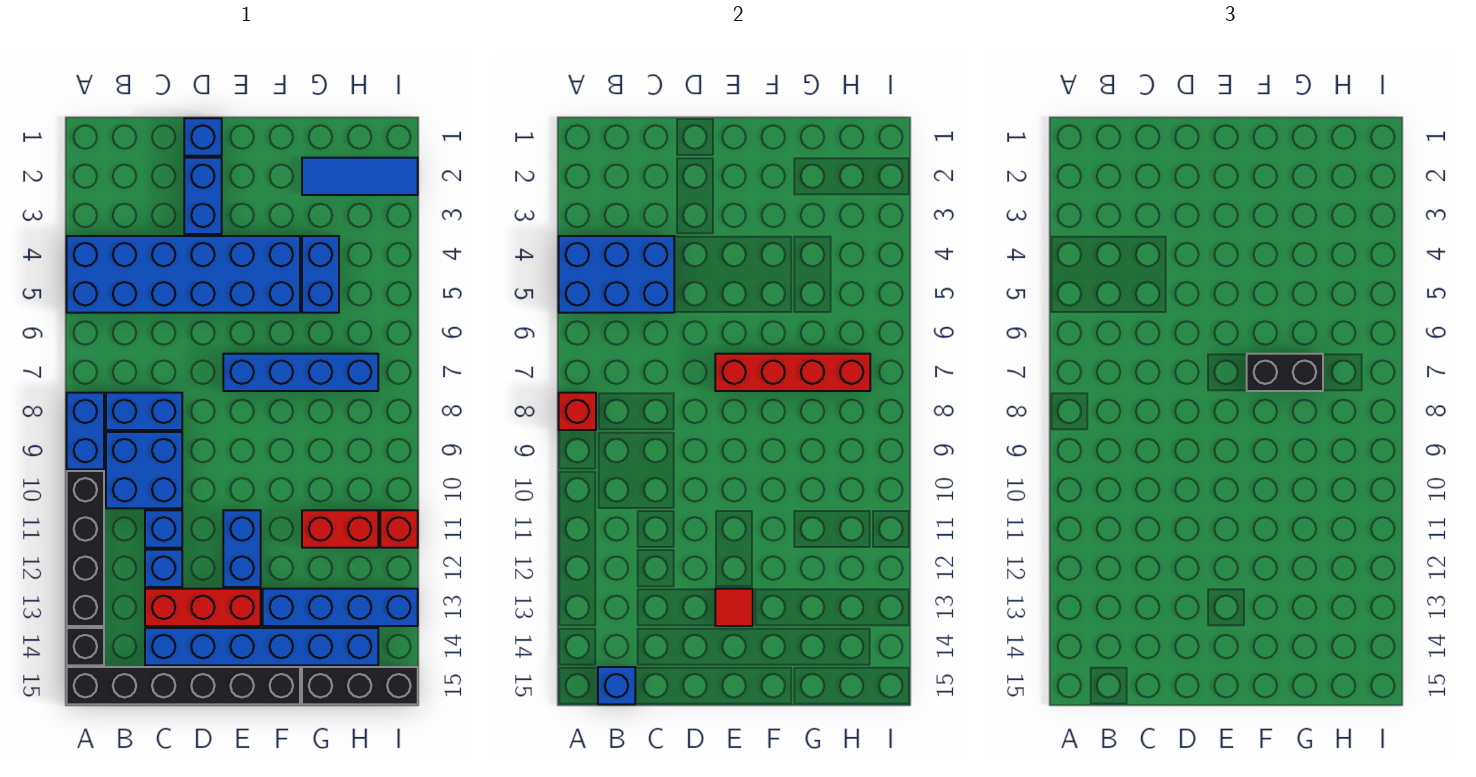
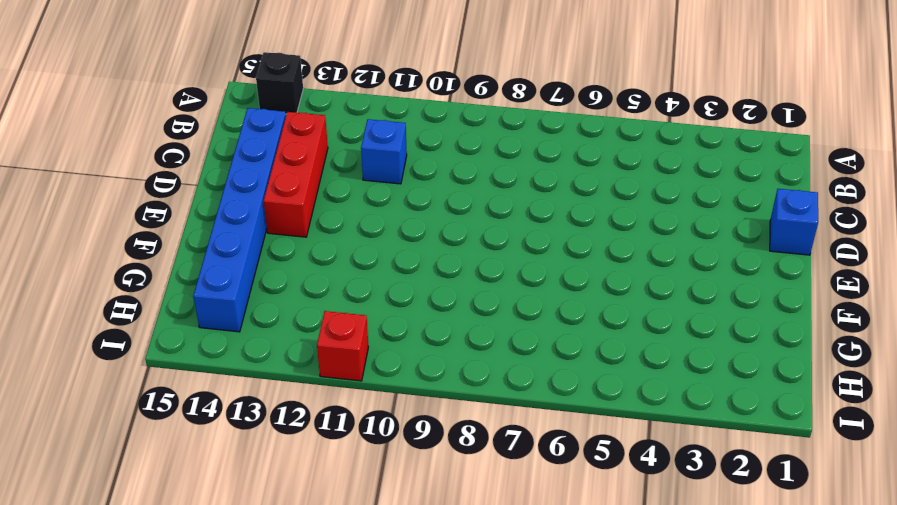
none -> blue brick A4:F5 level 1
none -> blue brick A8:A9 level 1
none -> black brick A10:A13 level 1

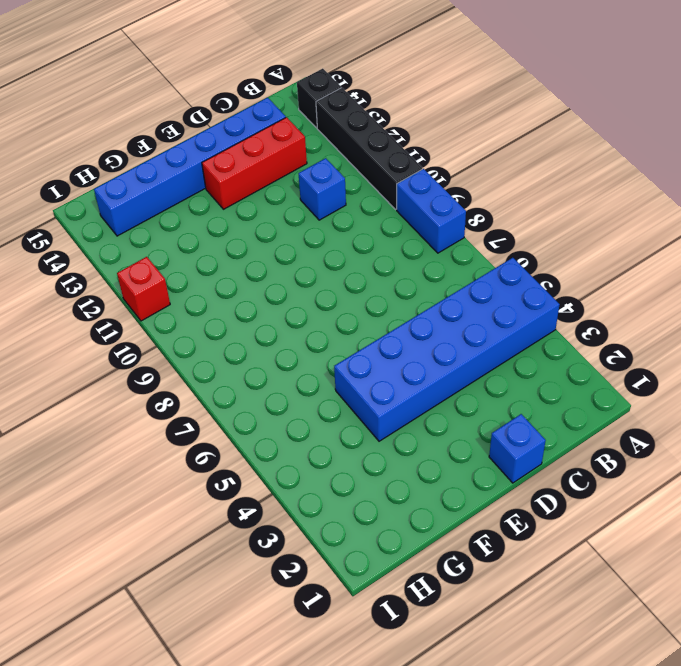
none -> black brick A15:F15 level 1
none -> blue brick B8:C8 level 1
none -> blue brick B9:C10 level 1

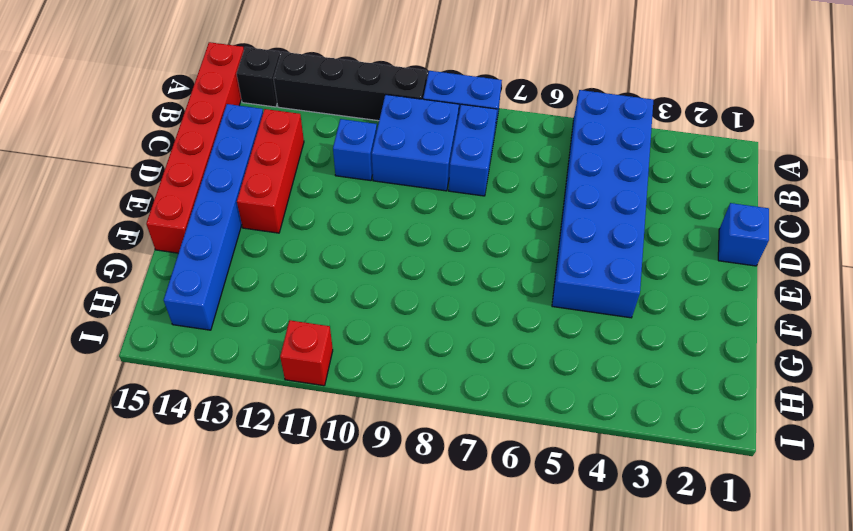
red brick A15:F15 level 1 -> black brick A15:F15 level 1
none -> blue brick C12 level 1
none -> blue brick D2:D3 level 1
none -> blue brick E7:H7 level 1

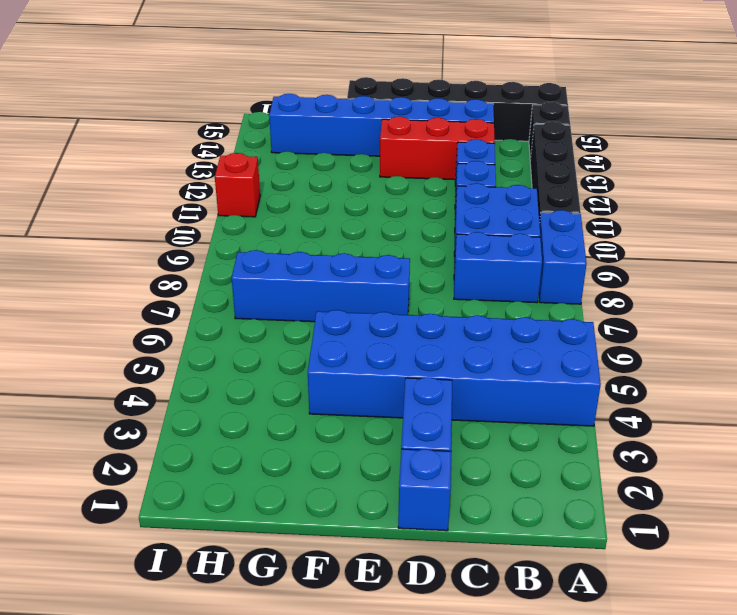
none -> blue brick E11:E12 level 1
none -> blue brick F13:I13 level 1
none -> blue tile G2:I2 level 1

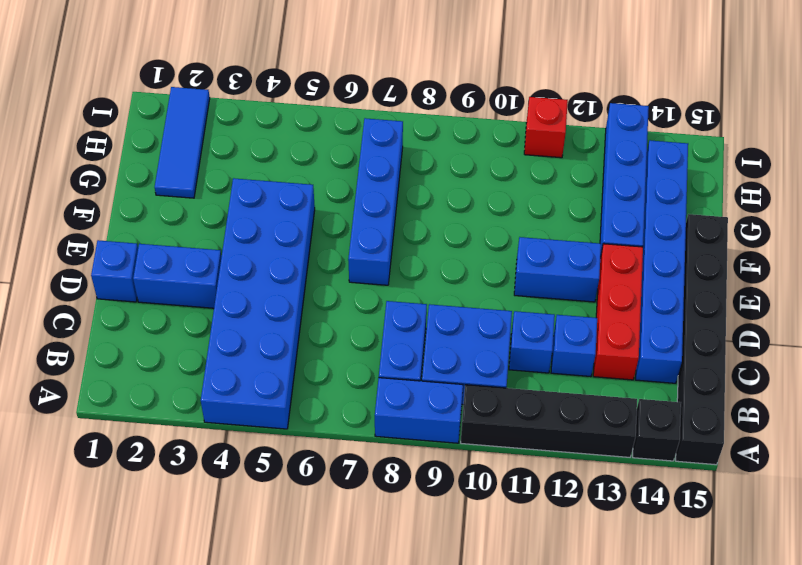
none -> blue brick G4:G5 level 1
none -> red brick G11:H11 level 1
none -> black brick G15:I15 level 1

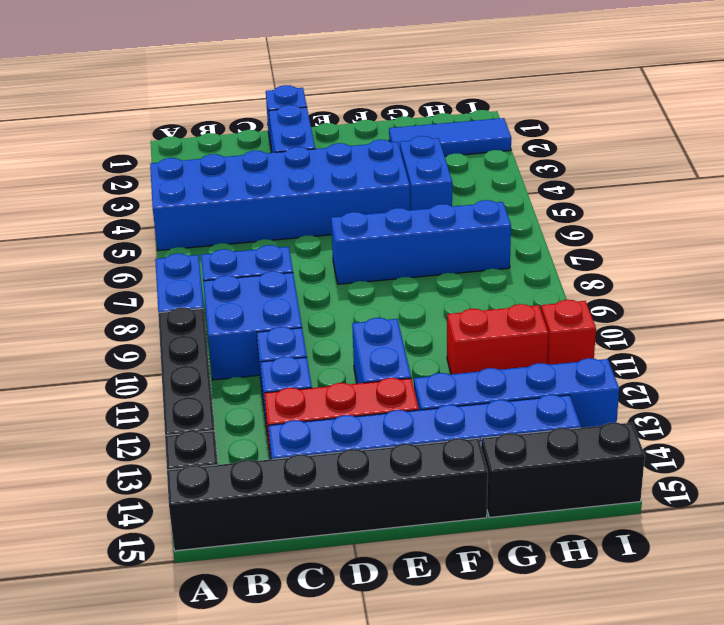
none -> blue brick A4:C5 level 2
none -> red brick A8 level 2
none -> blue brick B15 level 2

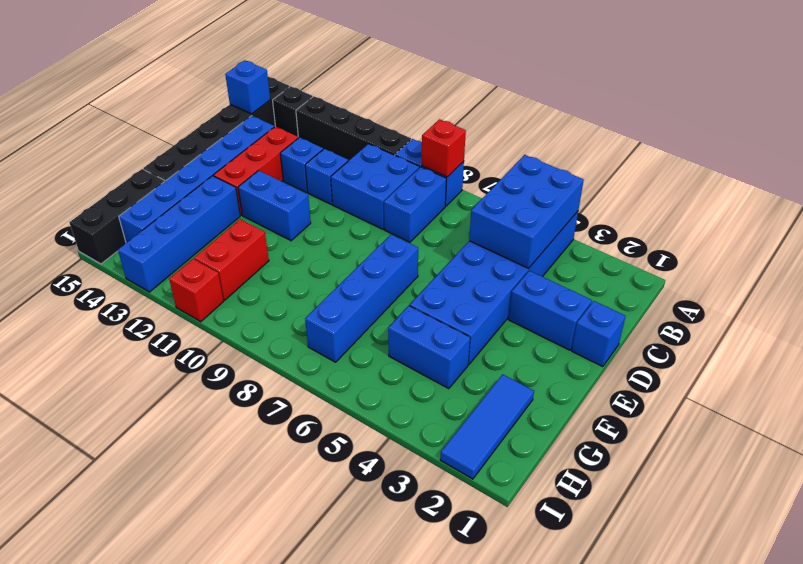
none -> red brick E7:H7 level 2
none -> red tile E13 level 2
none -> black brick F7:G7 level 3

